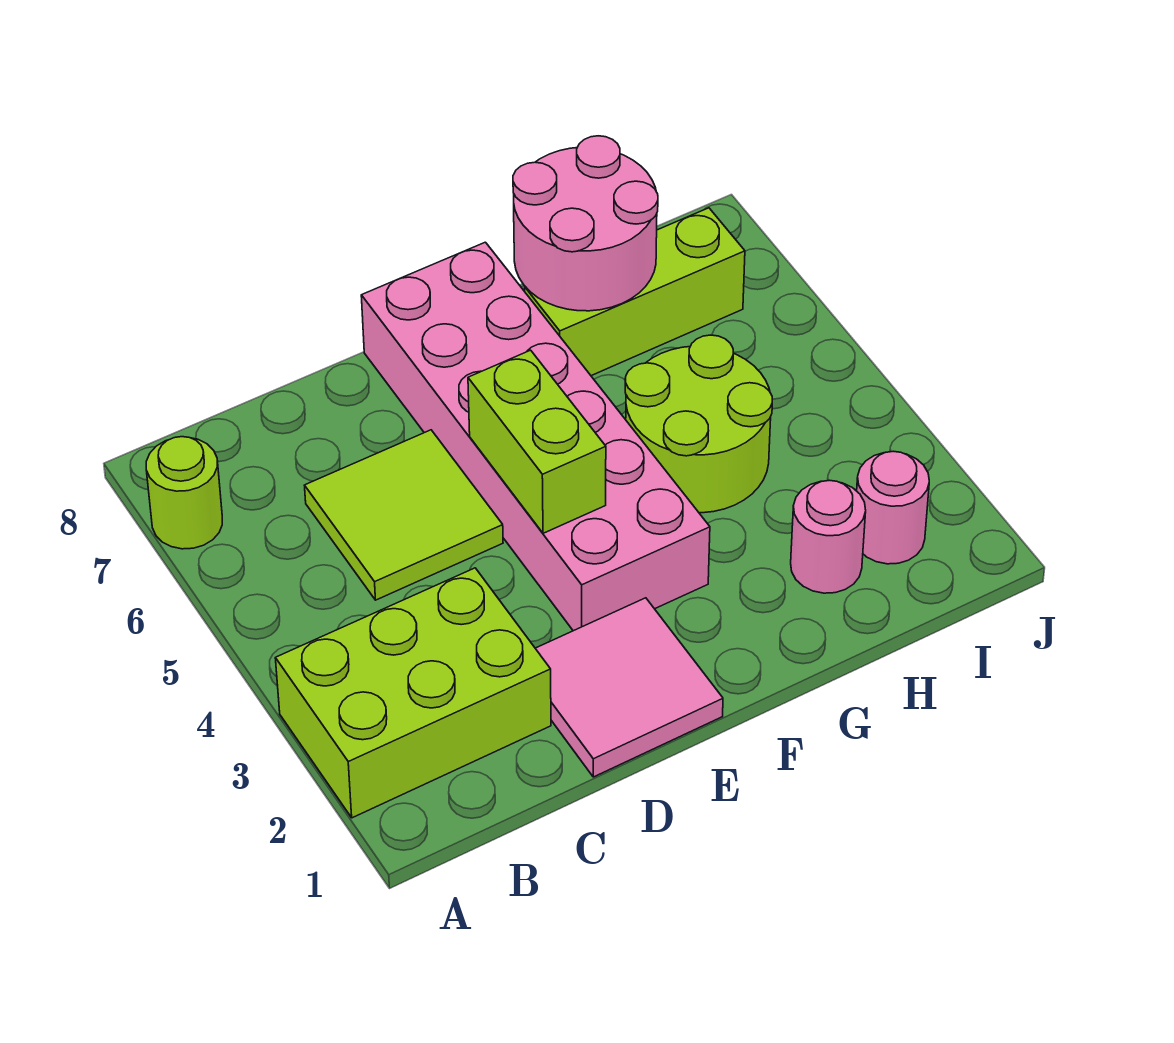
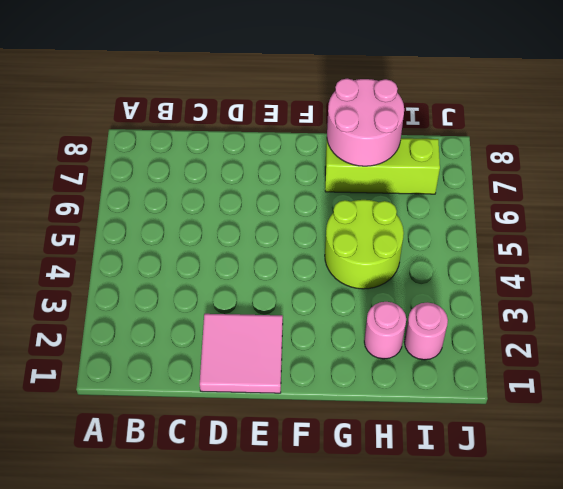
none -> lime brick A2:C3 level 1
none -> lime round brick A7 level 1

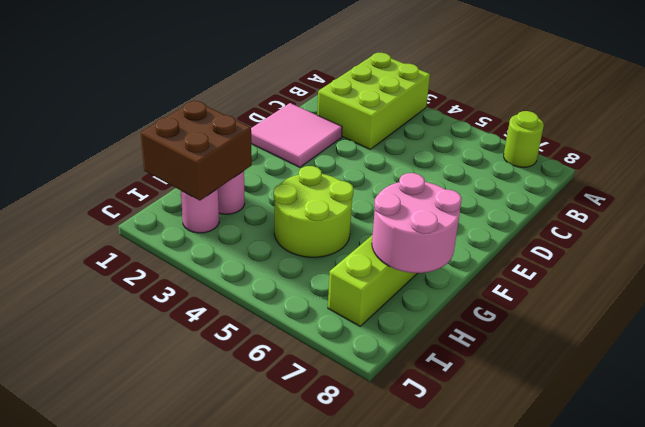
brown brick H1:I2 level 2 -> none
none -> lime tile C5:D6 level 1
none -> pink brick E3:F8 level 1

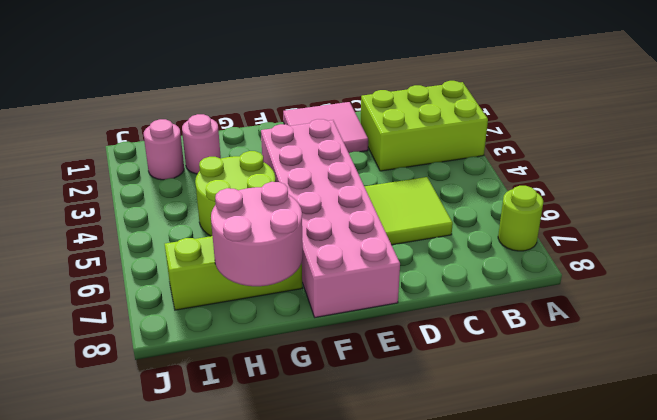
none -> lime brick E4:E5 level 2

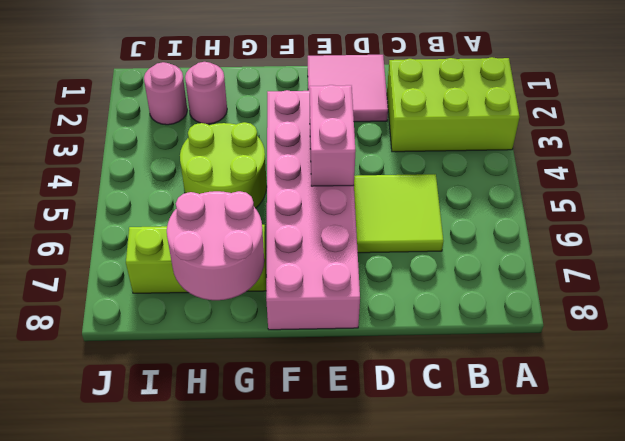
pink brick E4:E5 level 2 -> lime brick E4:E5 level 2
none -> lime round brick A7 level 1

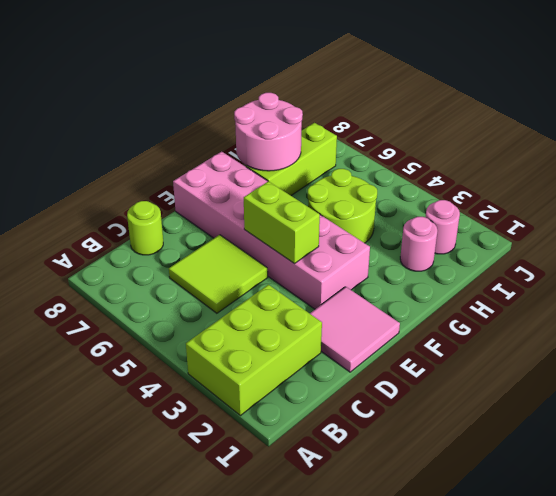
lime round brick C8 level 1 -> lime round brick A7 level 1

